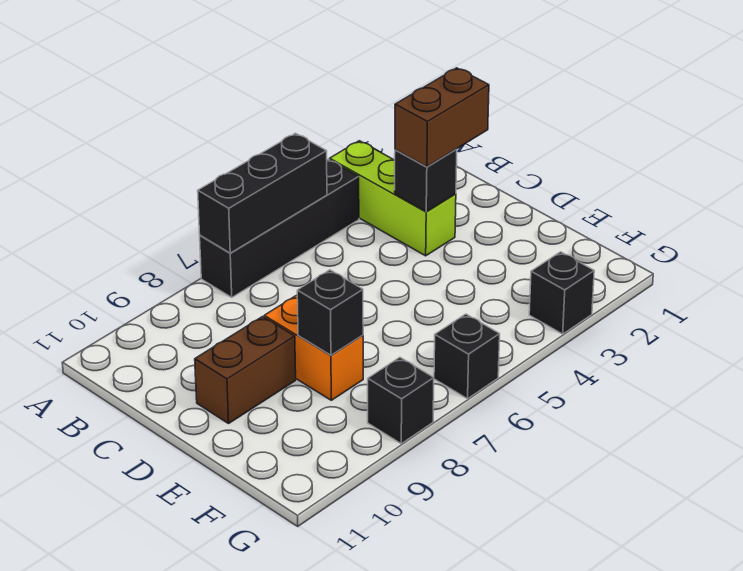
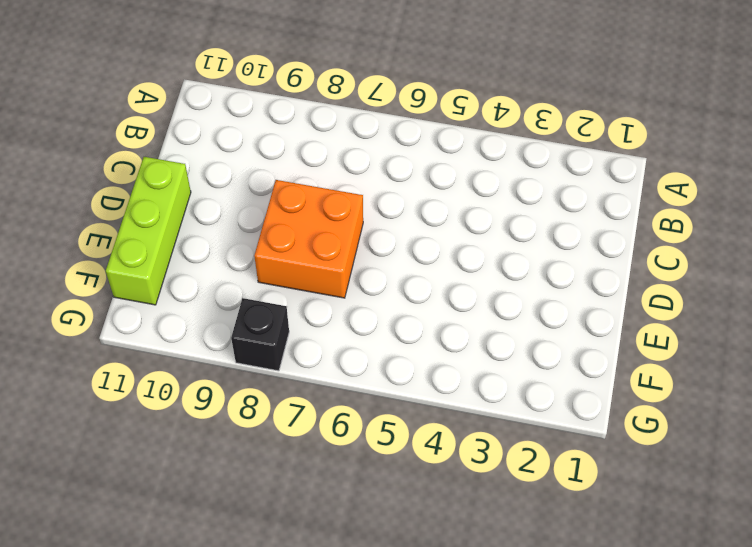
orange brick D7:E8 level 1 -> orange brick D8:E8 level 1
lime brick D11:F11 level 1 -> lime brick A3:C3 level 1
none -> black brick A4:A7 level 1
none -> brown brick D9:D10 level 1

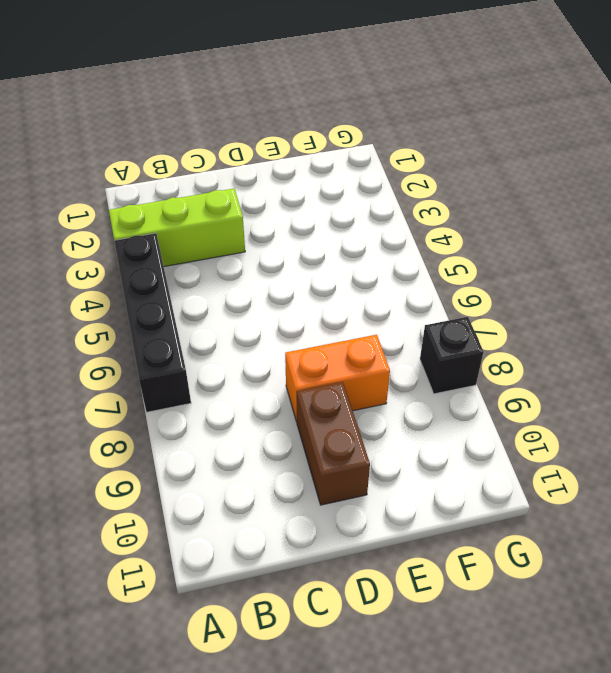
none -> black brick G3 level 1
none -> black brick G6 level 1

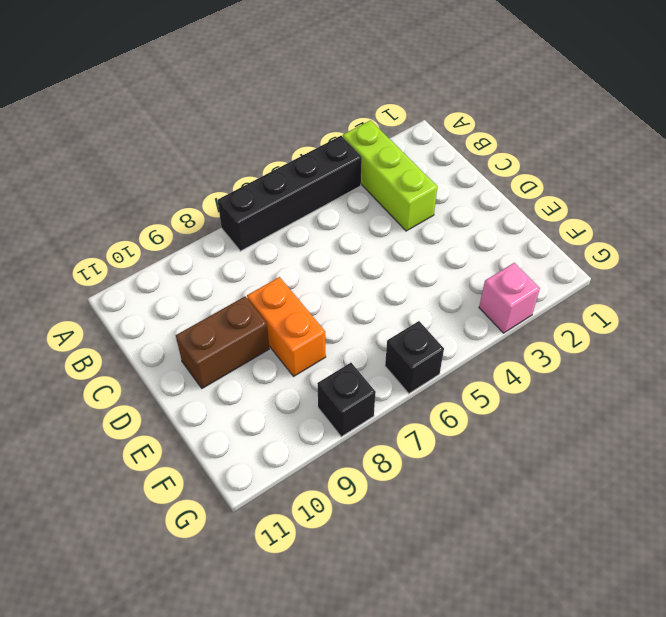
pink brick G3 level 1 -> black brick G3 level 1
none -> black brick A5:A7 level 2
none -> black brick C3 level 2

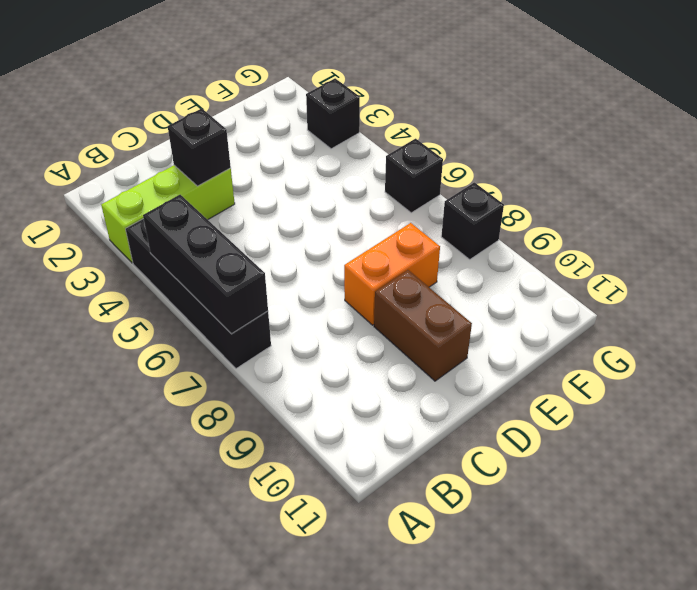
none -> black brick E8 level 2
none -> brown brick C2:C3 level 3

